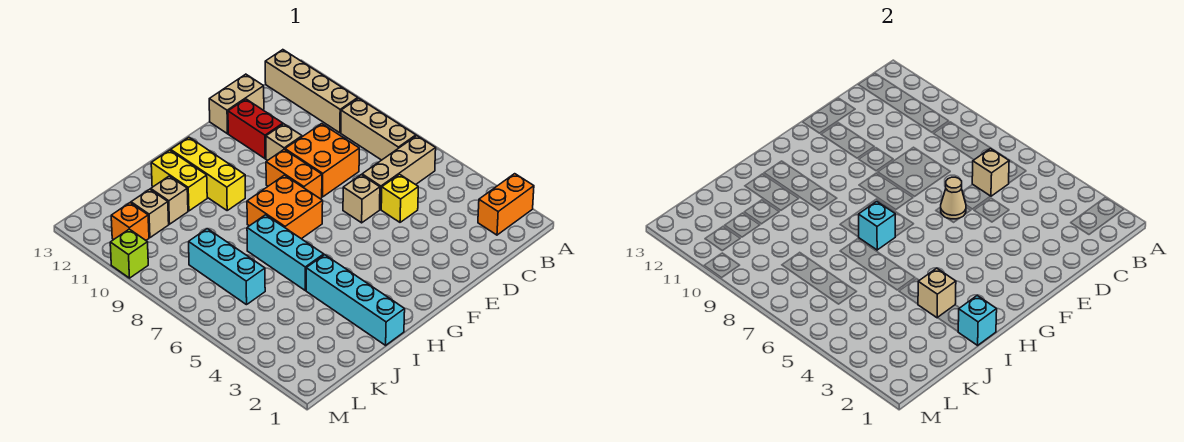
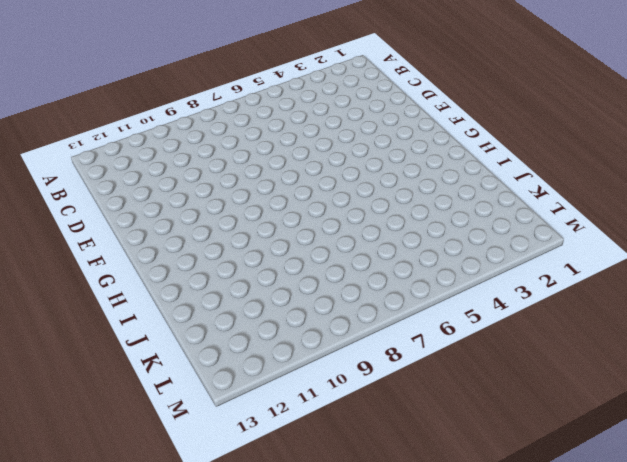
none -> orange brick A2:B2 level 1
none -> tan brick B6:D6 level 1
none -> tan brick B7:B9 level 1

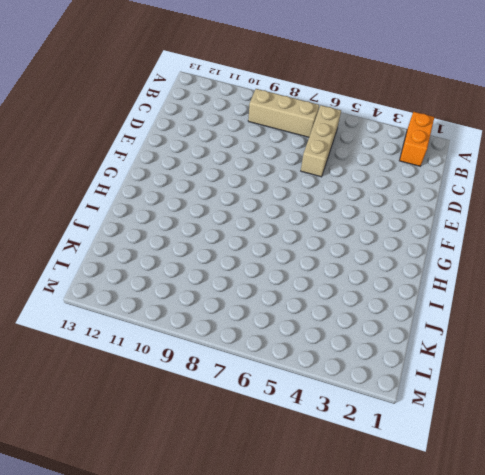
none -> tan brick B10:B13 level 1
none -> yellow brick D5 level 1
none -> orange brick D8:E9 level 1

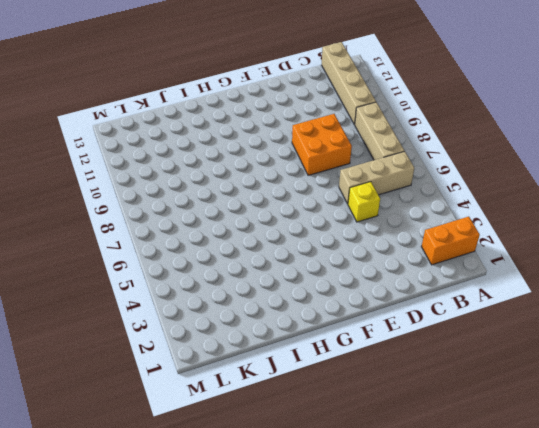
none -> tan brick D13:E13 level 1
none -> tan brick E6 level 1
none -> tan brick E10 level 1

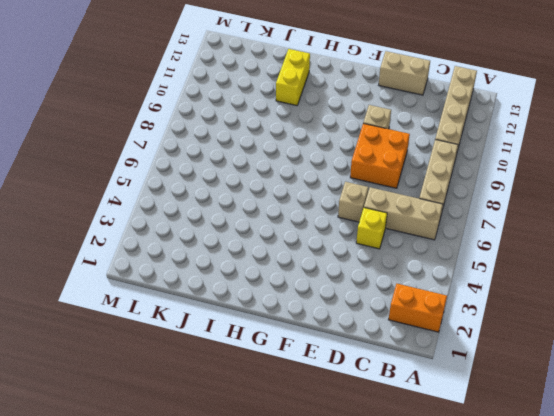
none -> red brick E11:E12 level 1
none -> orange brick F8:F9 level 1
none -> orange brick G7:H8 level 1

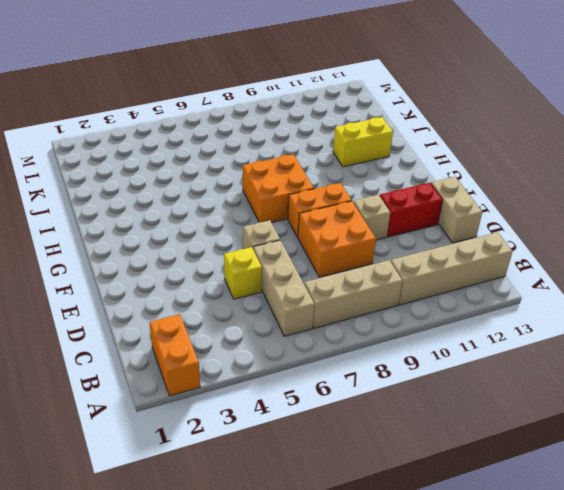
none -> yellow brick H10:H12 level 1
none -> cyan brick I1:I4 level 1
none -> cyan brick I5:I7 level 1

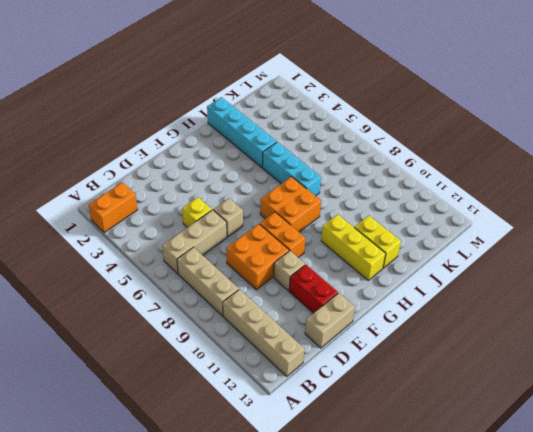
none -> tan brick J11 level 1
none -> cyan brick K6:K8 level 1
none -> tan brick K11 level 1

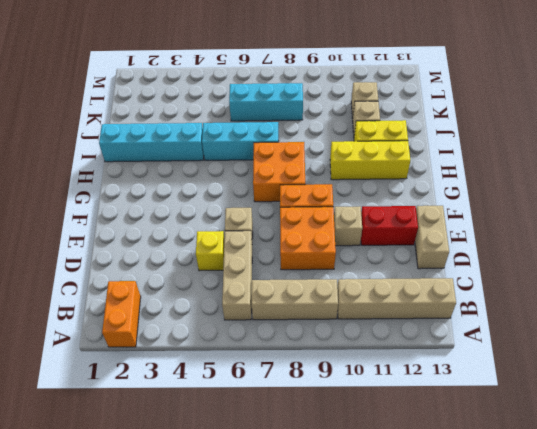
none -> orange brick L11 level 1
none -> lime brick M10 level 1
none -> tan brick C6 level 2

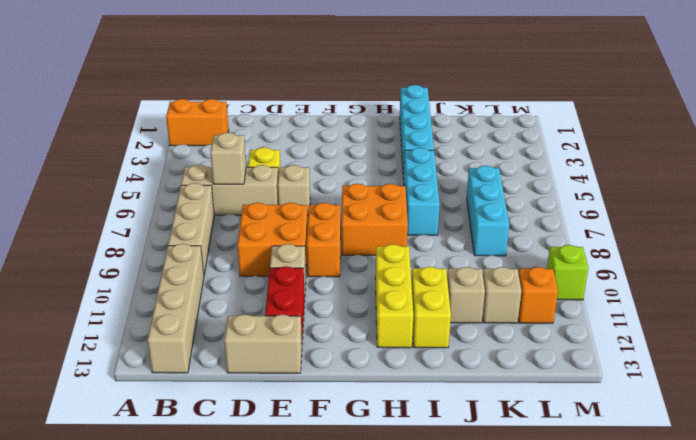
none -> tan cone E6 level 2
none -> cyan brick H7 level 2
none -> cyan brick I1 level 2

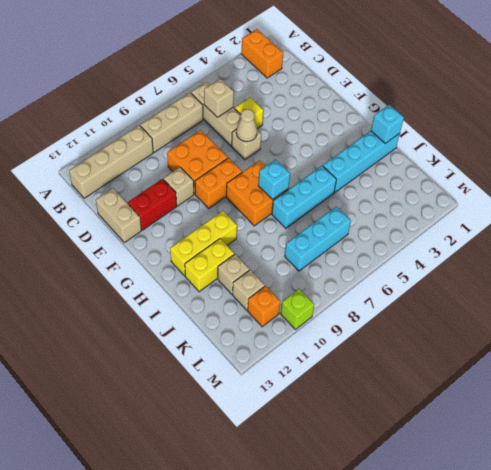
none -> tan brick I3 level 2

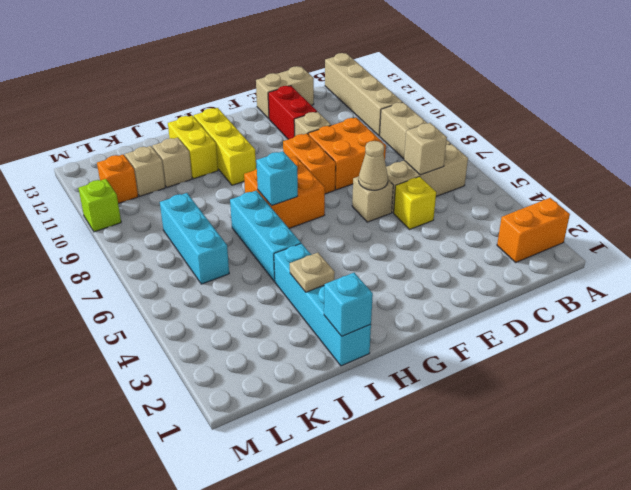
tan plate I3 level 2 -> tan brick I3 level 2

